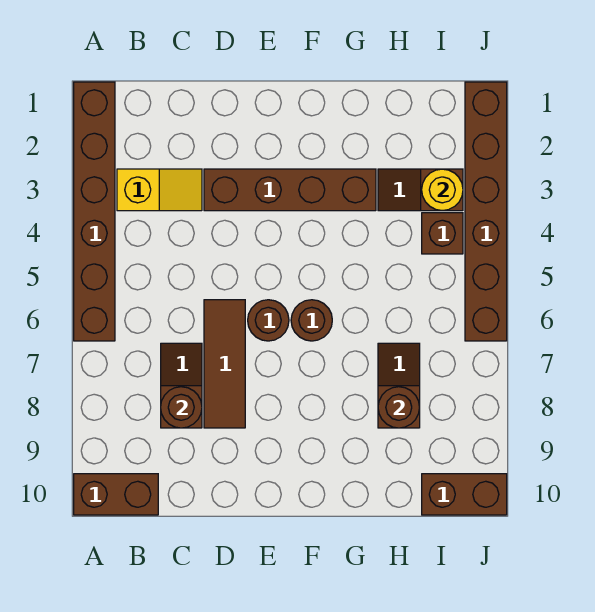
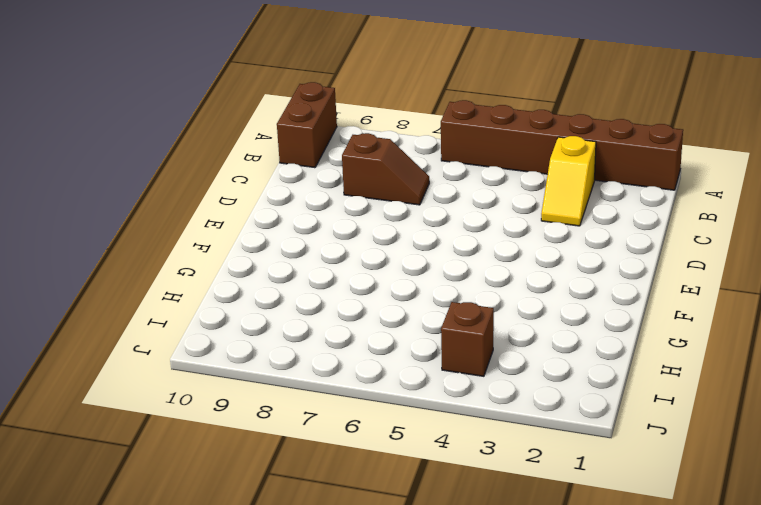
none -> brown brick D3:G3 level 1
none -> brown tile D6:D8 level 1
none -> brown round brick E6 level 1

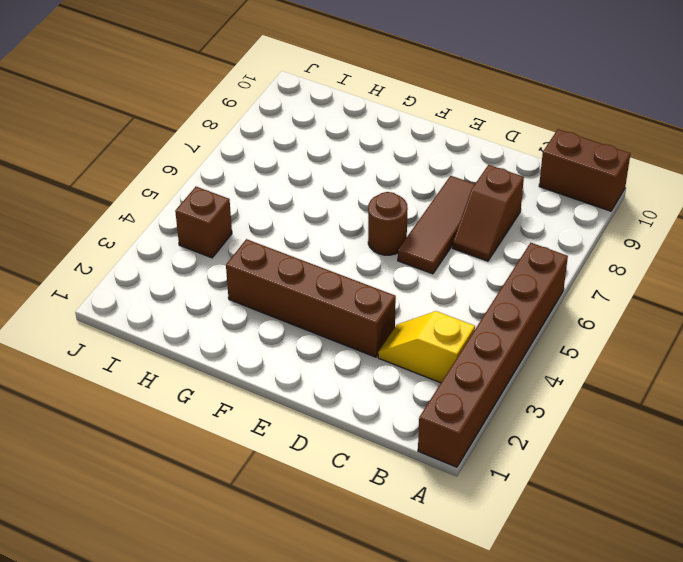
none -> brown round brick F6 level 1
none -> brown slope H3:I3 level 1 top I
none -> brown slope H7:H8 level 1 top 8

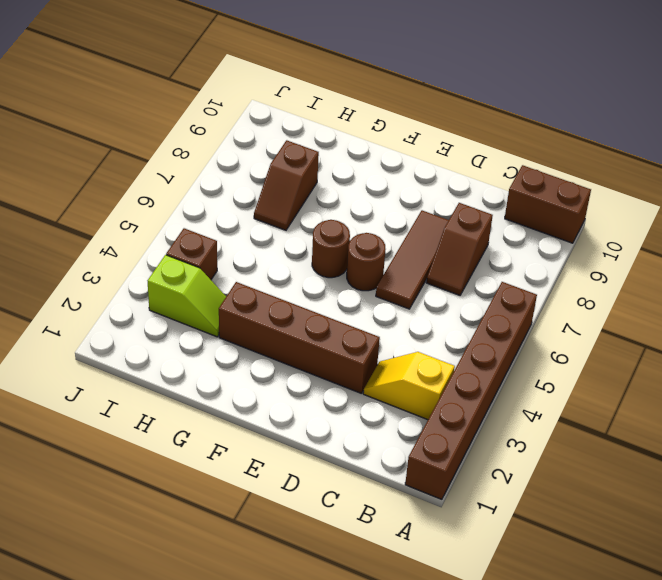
lime slope H3:I3 level 1 top I -> brown slope H3:I3 level 1 top I
none -> brown brick I10:J10 level 1
none -> brown brick J1:J6 level 1
none -> brown round brick C8 level 2

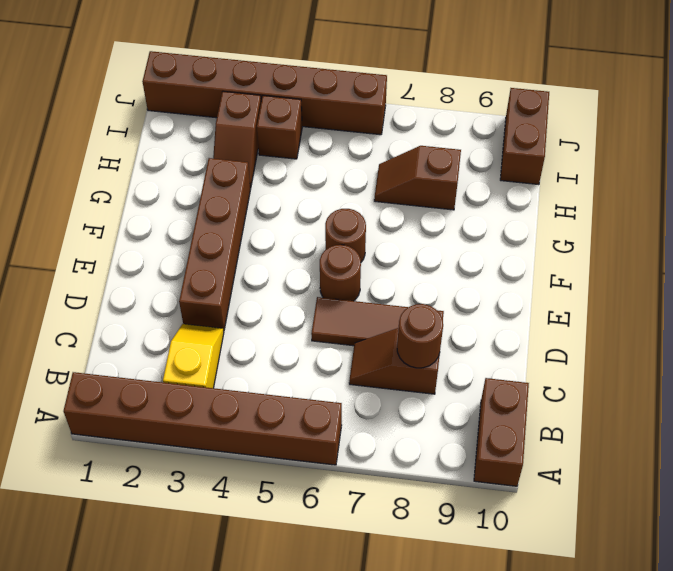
none -> brown round brick H8 level 2
none -> yellow round brick I3 level 2

